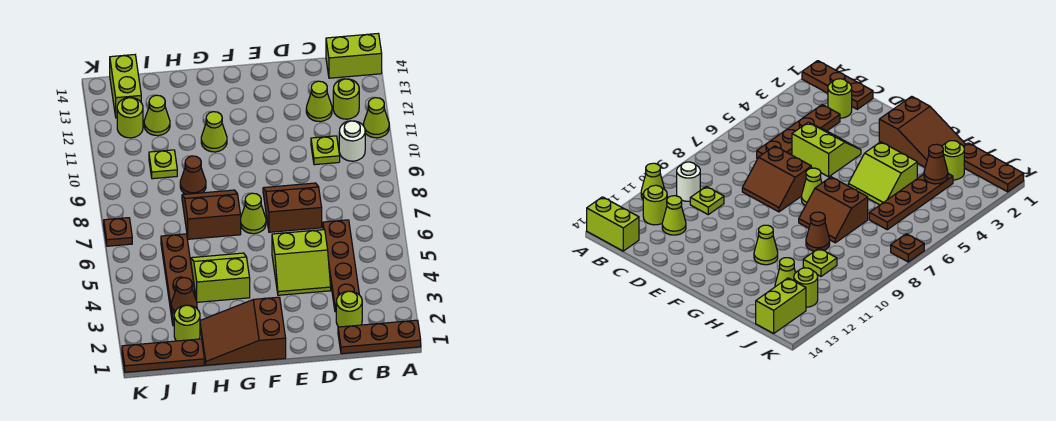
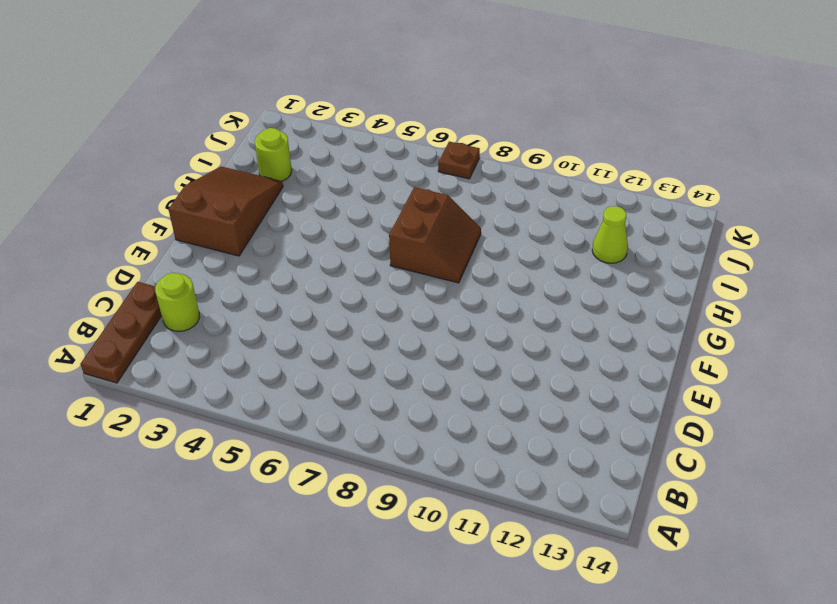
none -> lime cone A11 level 1
none -> lime brick A14:B14 level 1
none -> white round brick B10 level 1

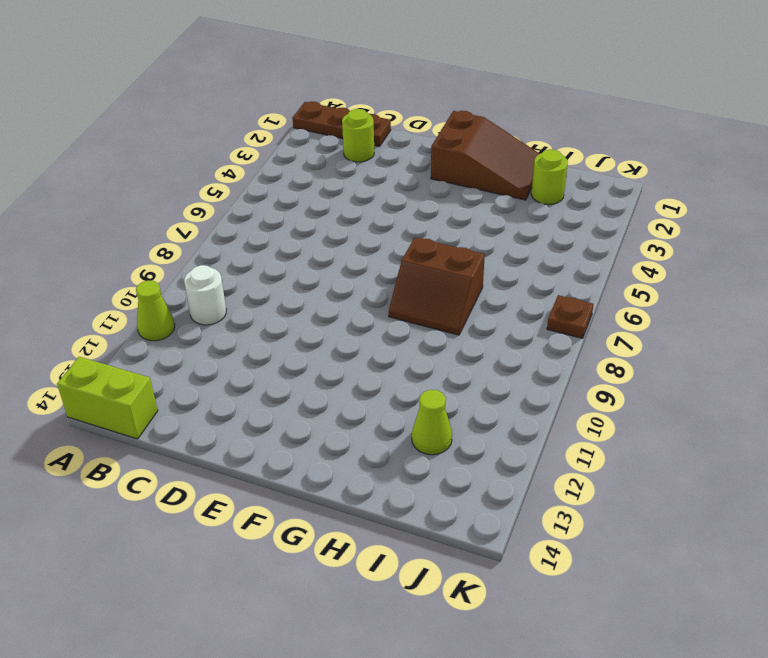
none -> lime round brick B12 level 1
none -> brown plate C3:C6 level 1
none -> lime plate C10 level 1

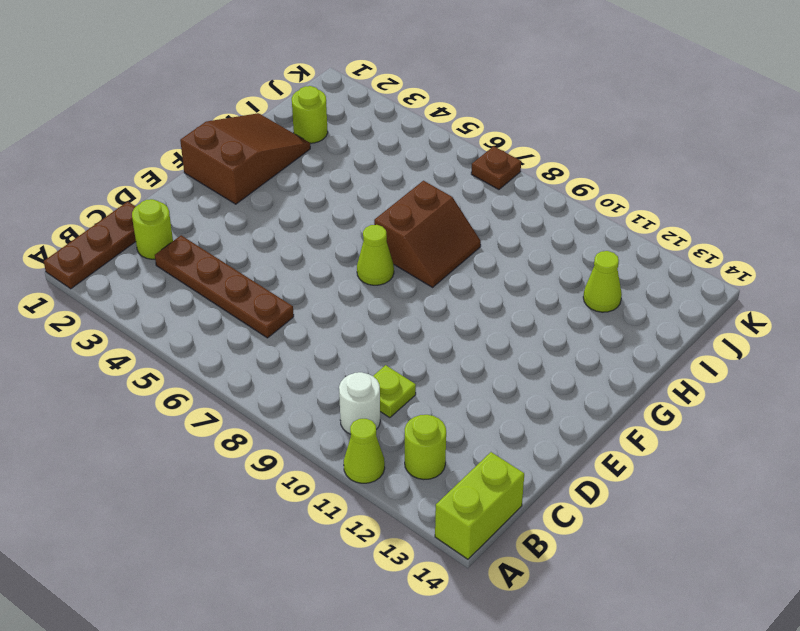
none -> lime cone C12 level 1
none -> lime slope D4:E5 level 1 top 5
none -> brown slope D7:E8 level 1 top 7

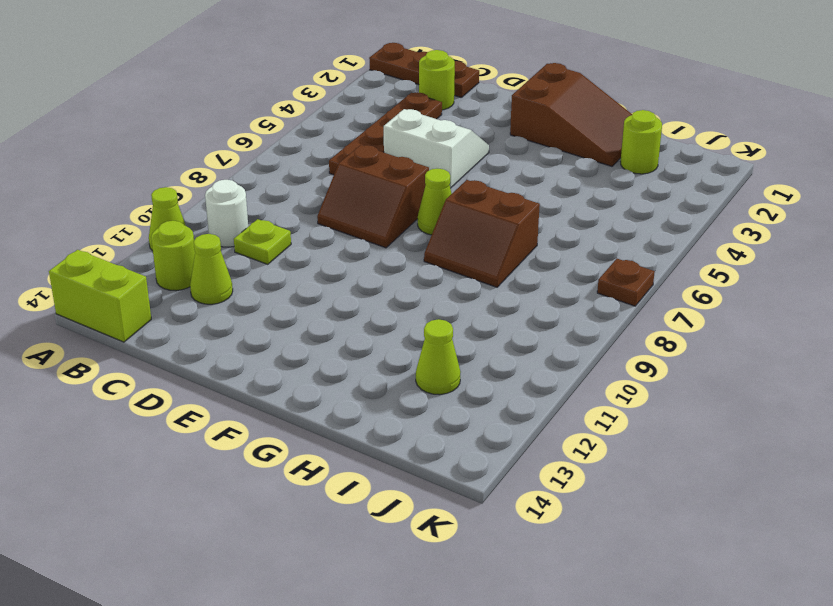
white slope D4:E5 level 1 top 5 -> lime slope D4:E5 level 1 top 5
none -> lime slope G4:H5 level 1 top 4
none -> lime cone G11 level 1
none -> brown cone H9 level 1

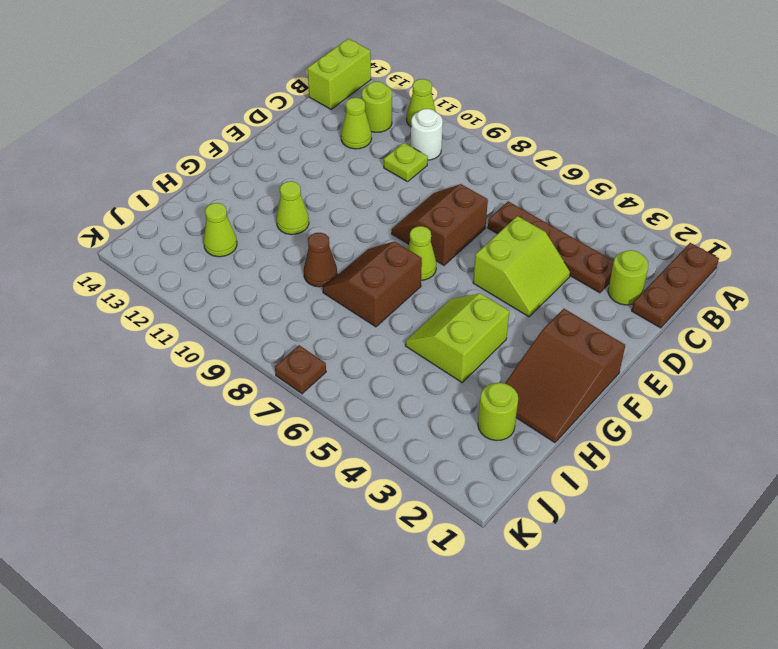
none -> brown plate I1:K1 level 1
none -> brown plate I3:I6 level 1
none -> lime plate I10 level 1

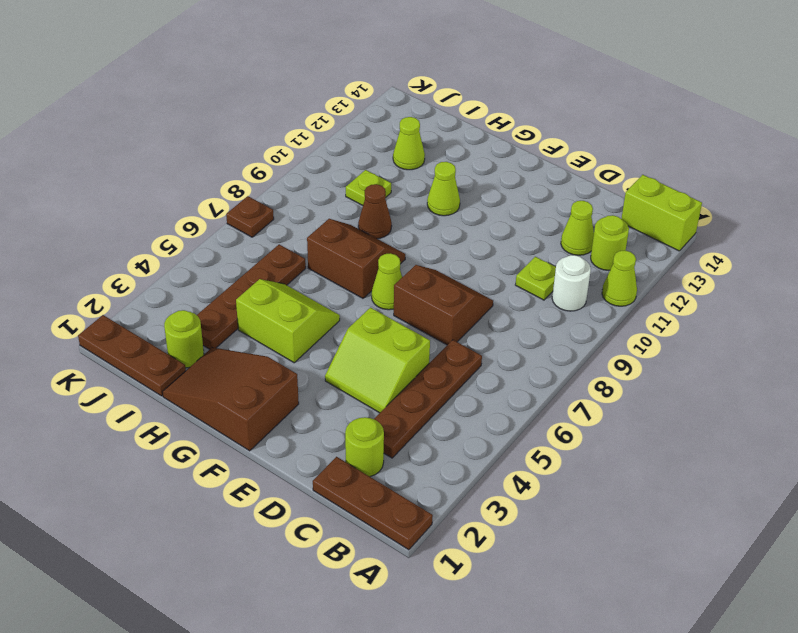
none -> lime round brick J12 level 1
none -> lime brick J13:J14 level 1
none -> brown cone I3 level 2

